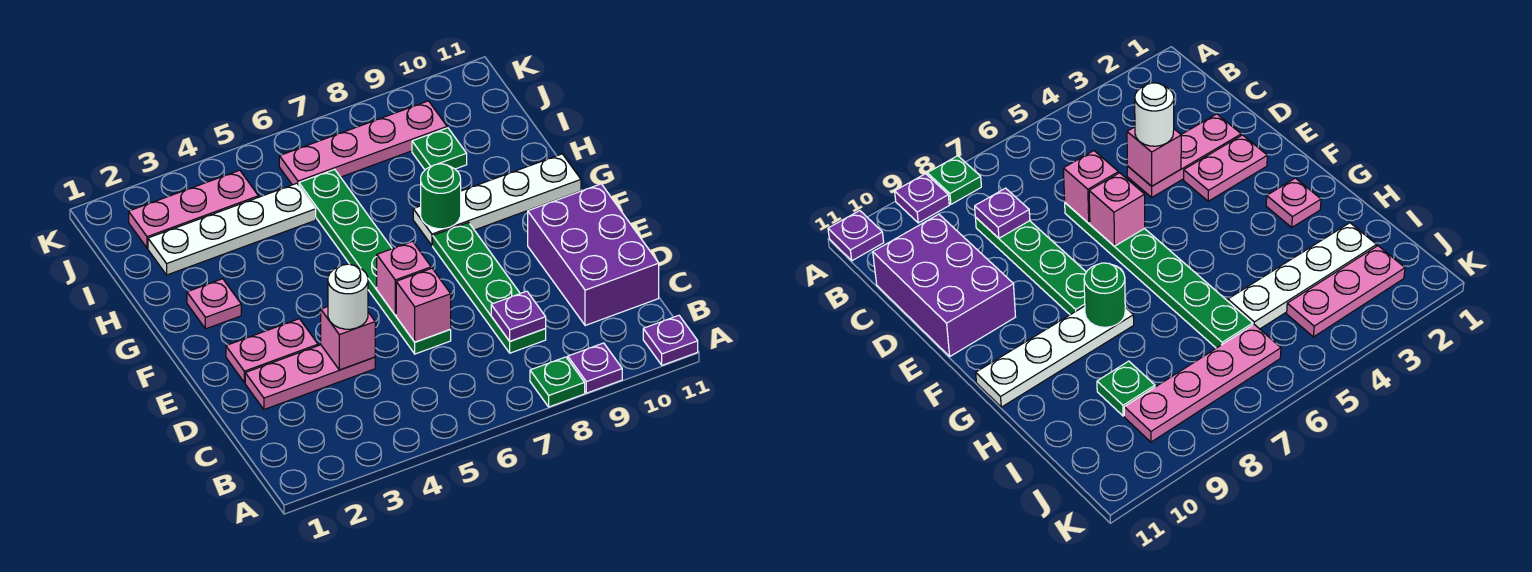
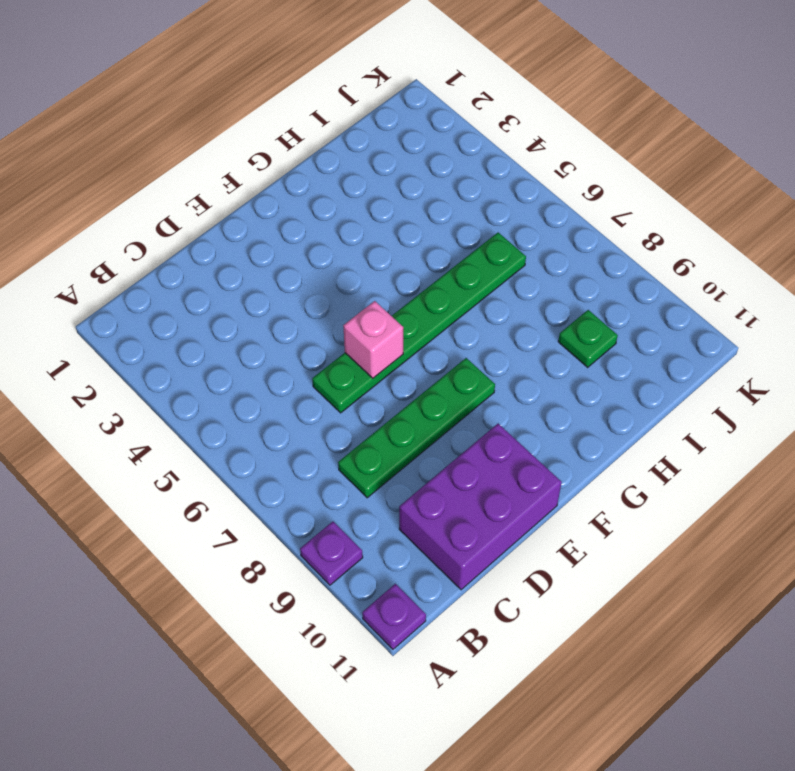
none -> green plate A8 level 1
none -> pink plate D2:D4 level 1
none -> pink plate E2:E3 level 1

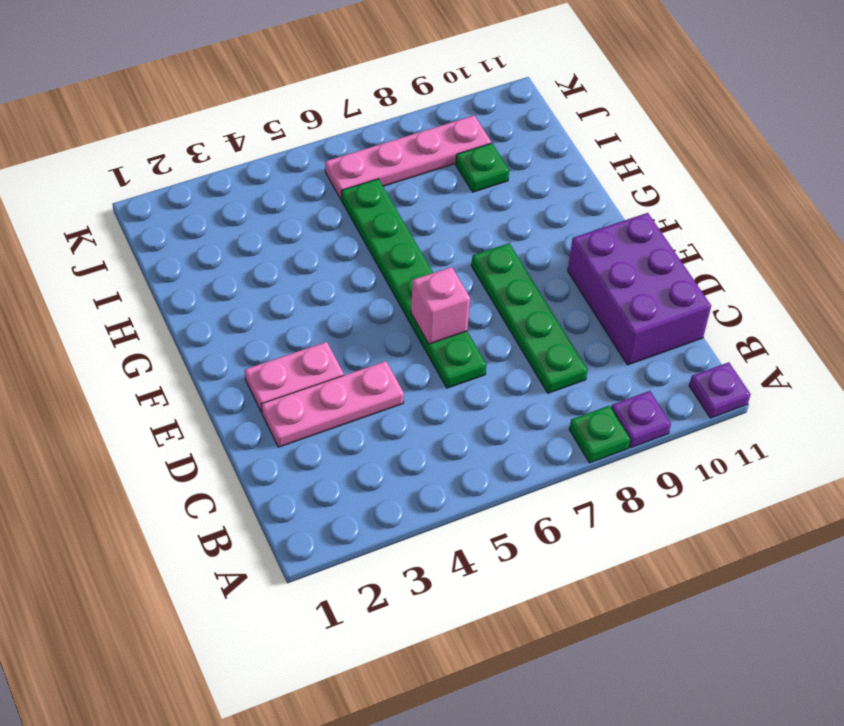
none -> pink plate G2 level 1
none -> white plate G8:G11 level 1
none -> white plate I2:I5 level 1

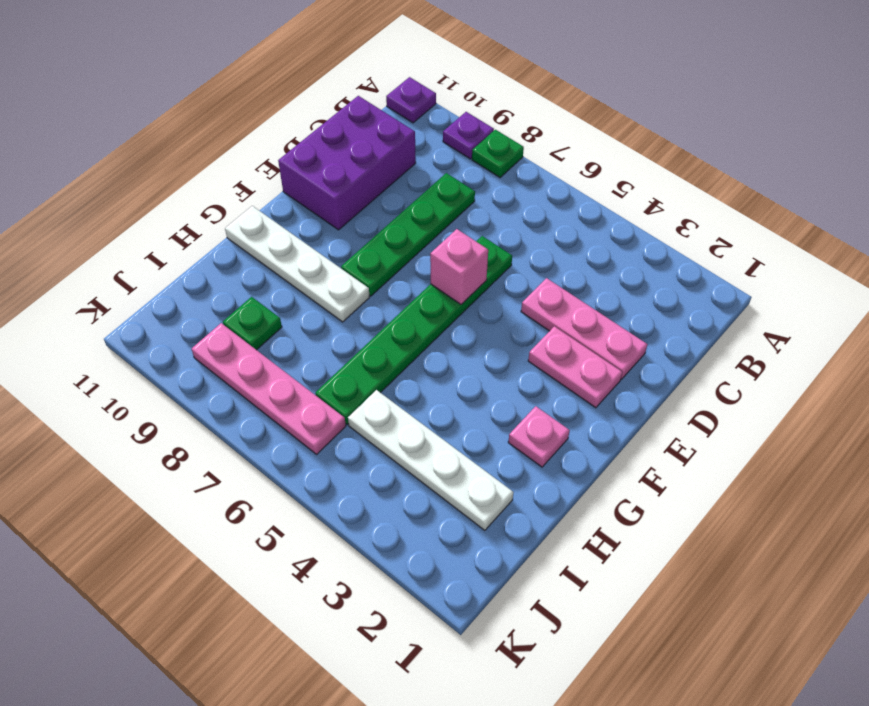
none -> pink plate J2:J4 level 1
none -> purple plate C8 level 2
none -> pink brick D4 level 2

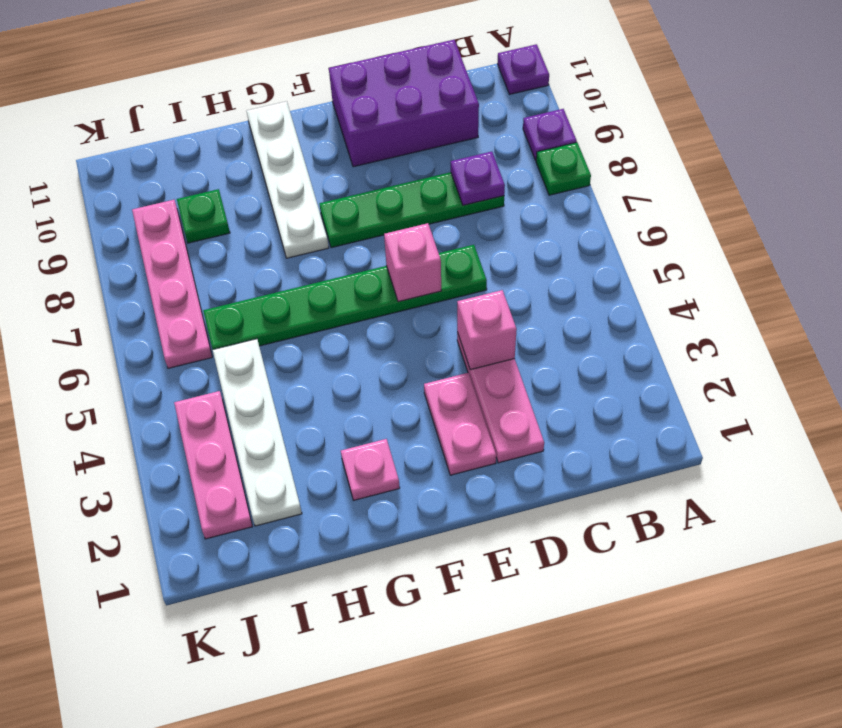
none -> pink brick D6 level 2
none -> green round brick G8 level 2
none -> white round brick D4 level 3

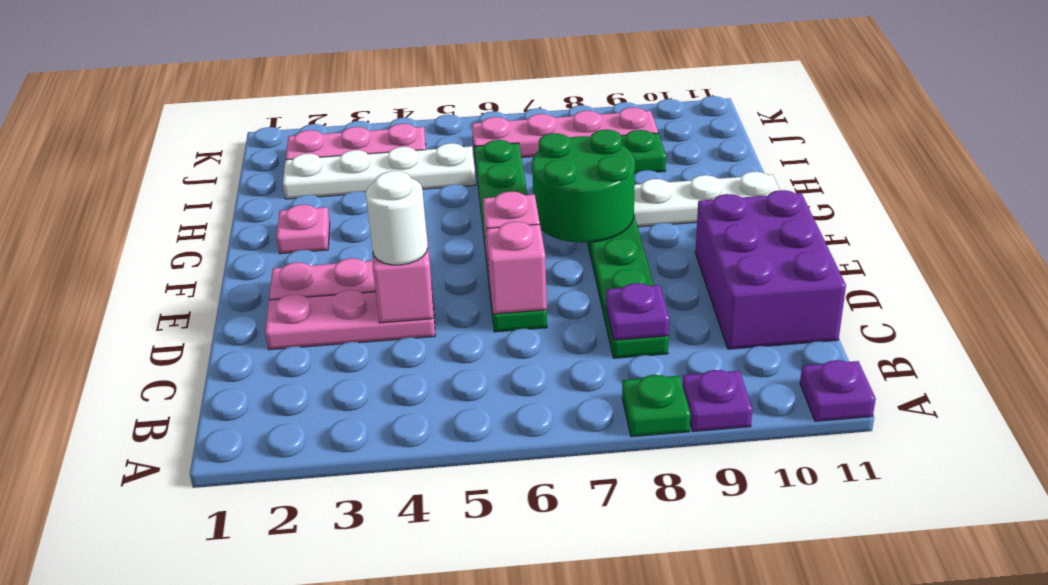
green round brick F7:G8 level 2 -> green round brick G8 level 2

